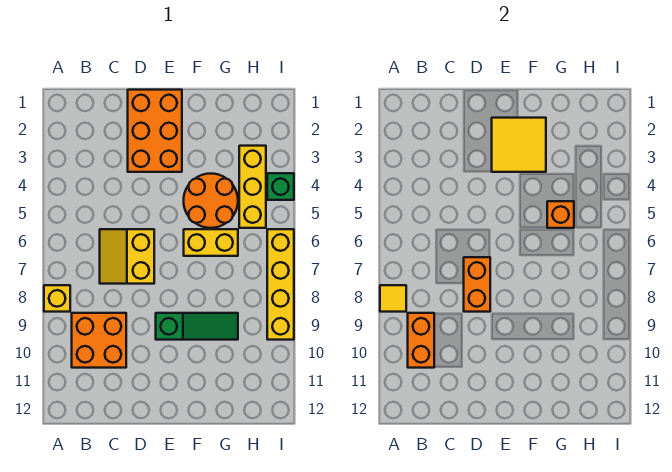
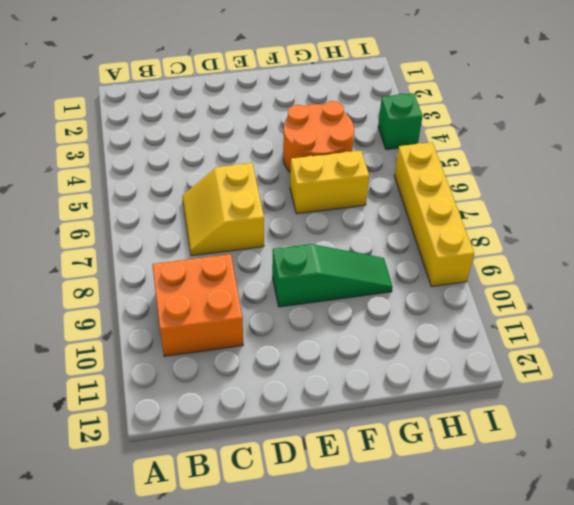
none -> yellow brick A8 level 1
none -> orange brick D1:E3 level 1
none -> yellow brick H3:H5 level 1

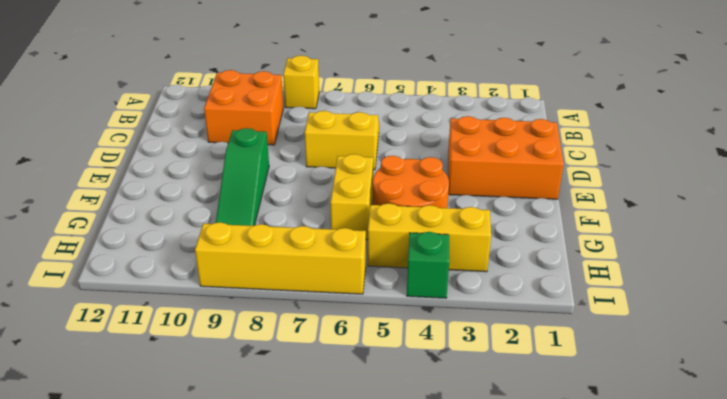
none -> yellow tile A8 level 2
none -> orange brick B9:B10 level 2
none -> orange brick D7:D8 level 2

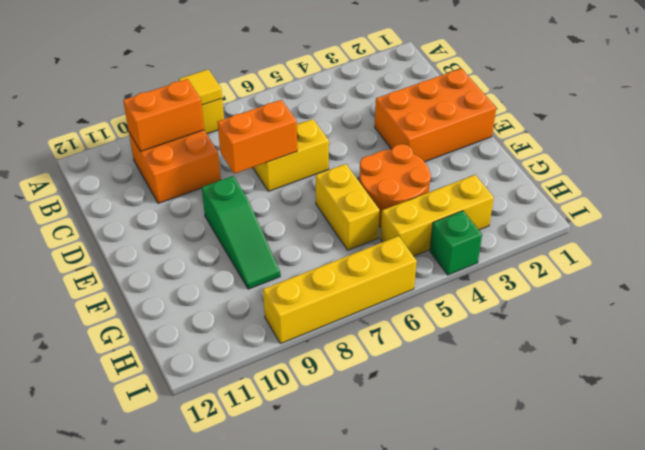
none -> yellow tile E2:F3 level 2
none -> orange brick G5 level 2

